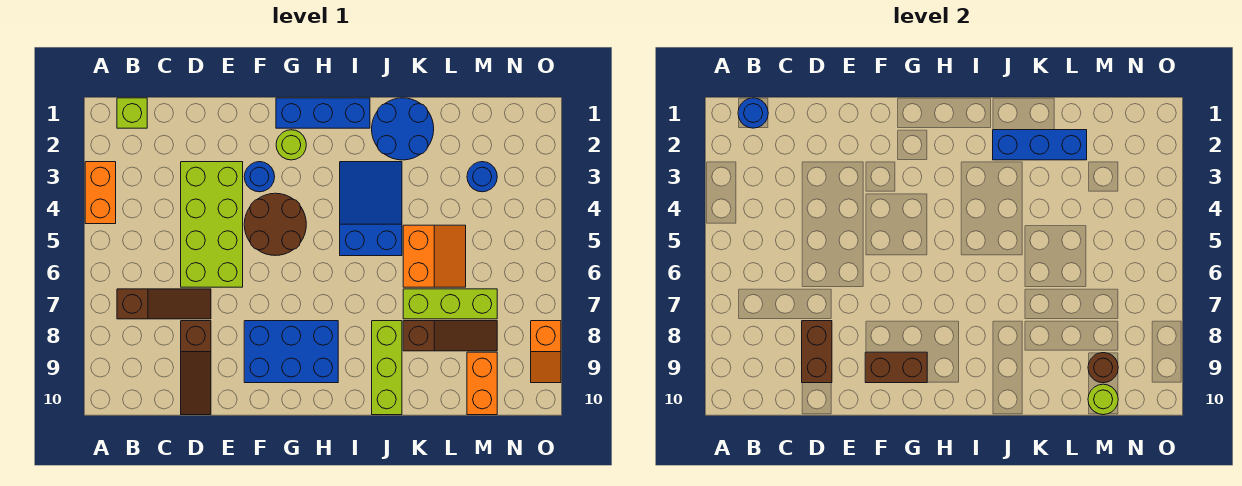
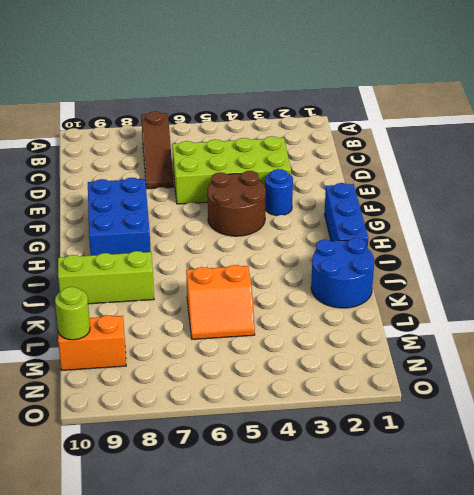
none -> orange brick A3:A4 level 1
none -> lime brick B1 level 1
none -> brown slope D8:D10 level 1 top 8

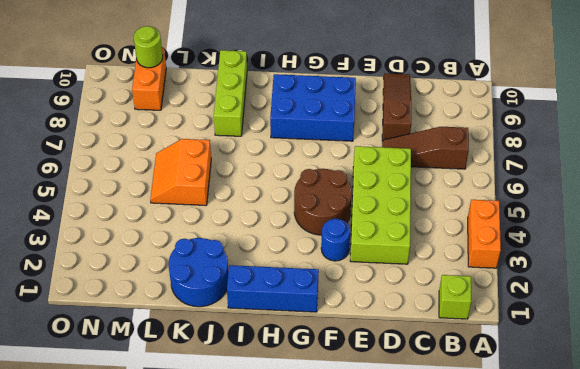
none -> lime round brick G2 level 1
none -> blue slope I3:J5 level 1 top 5
none -> lime brick K7:M7 level 1

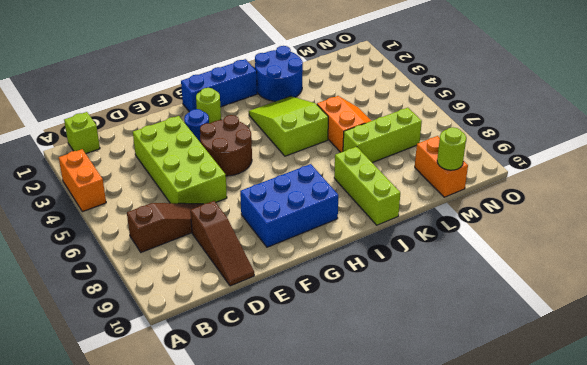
lime slope I3:J5 level 1 top 5 -> blue slope I3:J5 level 1 top 5
none -> brown slope K8:M8 level 1 top K
none -> blue round brick M3 level 1
none -> orange slope O8:O9 level 1 top 8

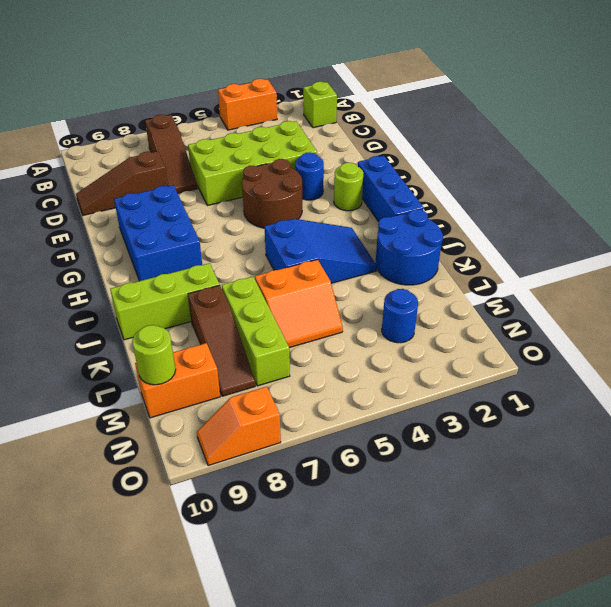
none -> blue round brick B1 level 2
none -> brown brick D8:D9 level 2
none -> brown brick F9:G9 level 2

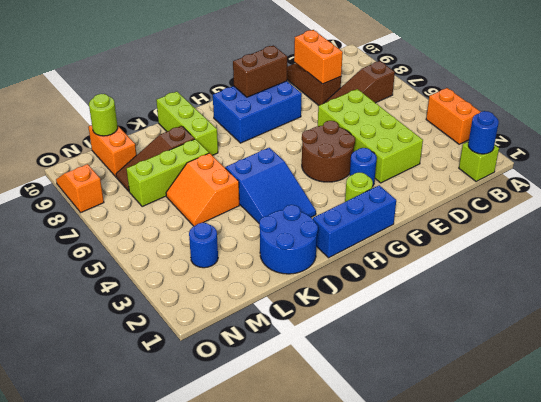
orange brick D8:D9 level 2 -> brown brick D8:D9 level 2
none -> blue brick J2:L2 level 2
none -> brown round brick M9 level 2

